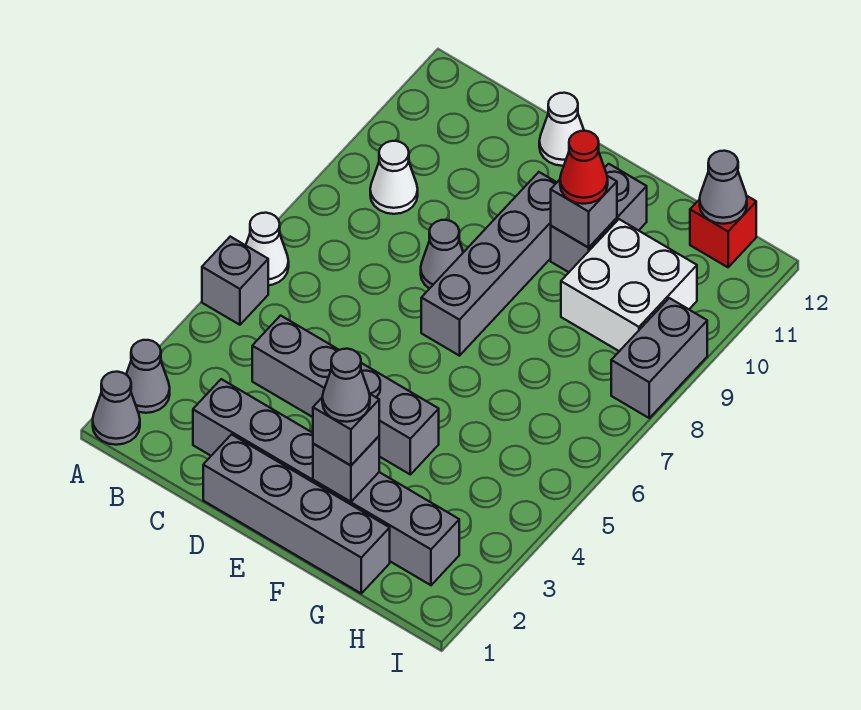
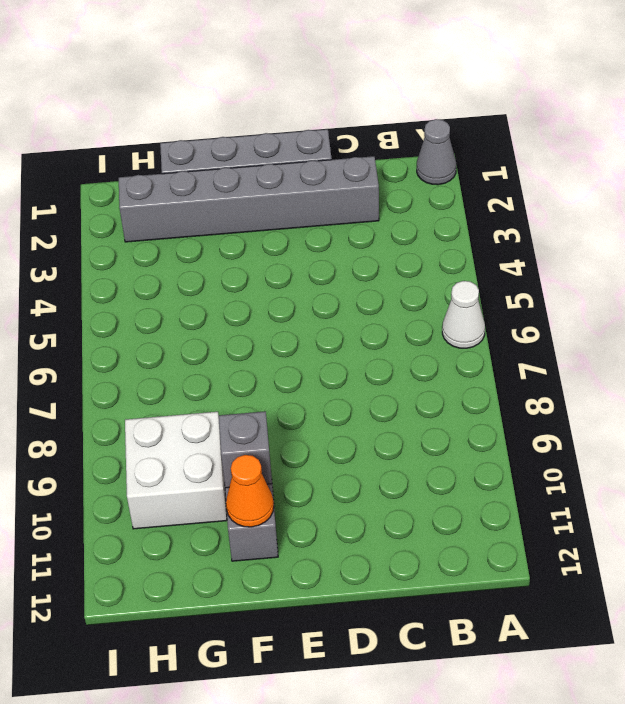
orange cone F11 level 2 -> none
none -> grey cone A2 level 1
none -> grey brick A5 level 1
none -> white cone B9 level 1

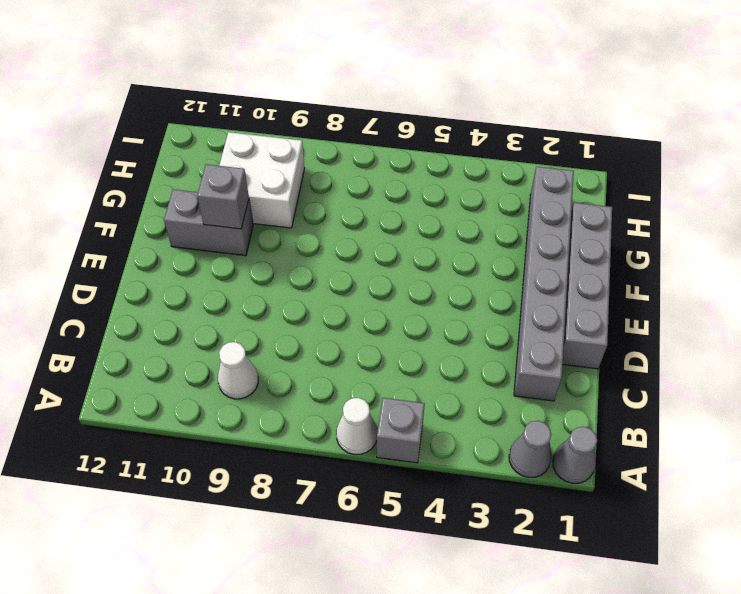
none -> grey brick C4:F4 level 1
none -> grey cone D8 level 1
none -> white cone D12 level 1

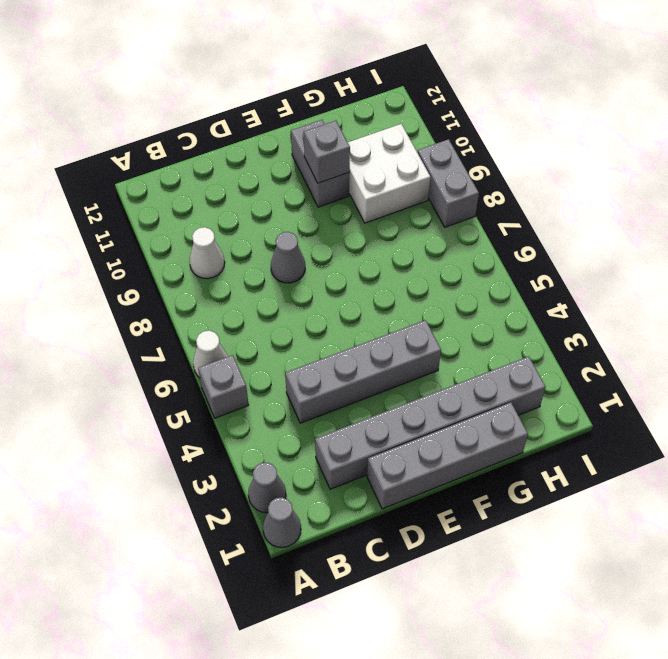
none -> white cone D12 level 1
none -> grey brick E7:E10 level 1
none -> red brick H12 level 1

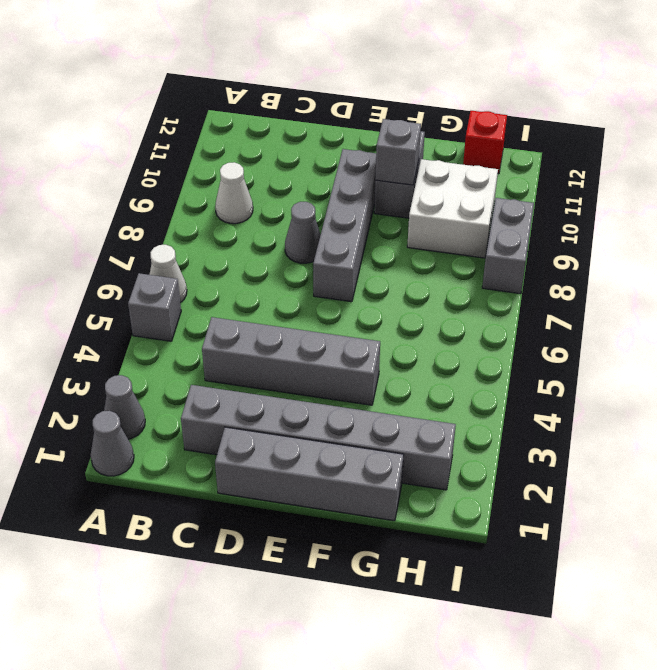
none -> white cone D12 level 1
none -> grey brick F2 level 2
none -> grey cone H12 level 2

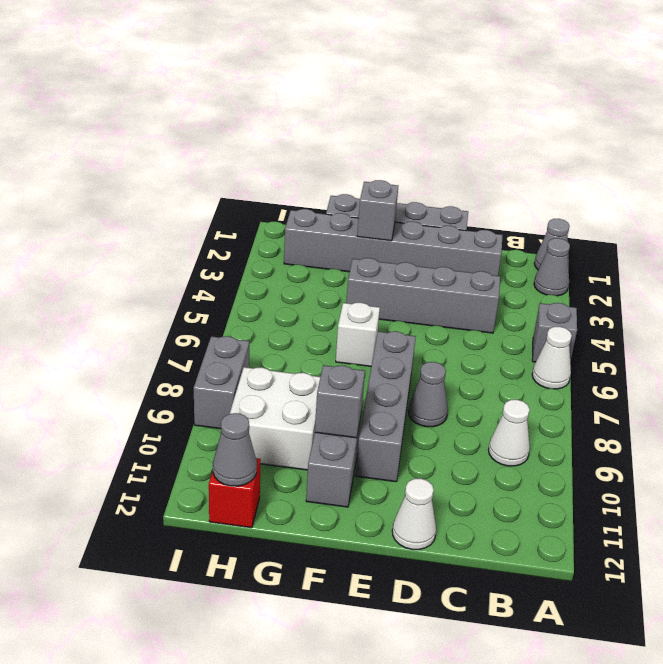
white brick F6 level 1 -> none
none -> grey brick F2 level 3
none -> red cone F10 level 3
none -> grey cone F2 level 4

